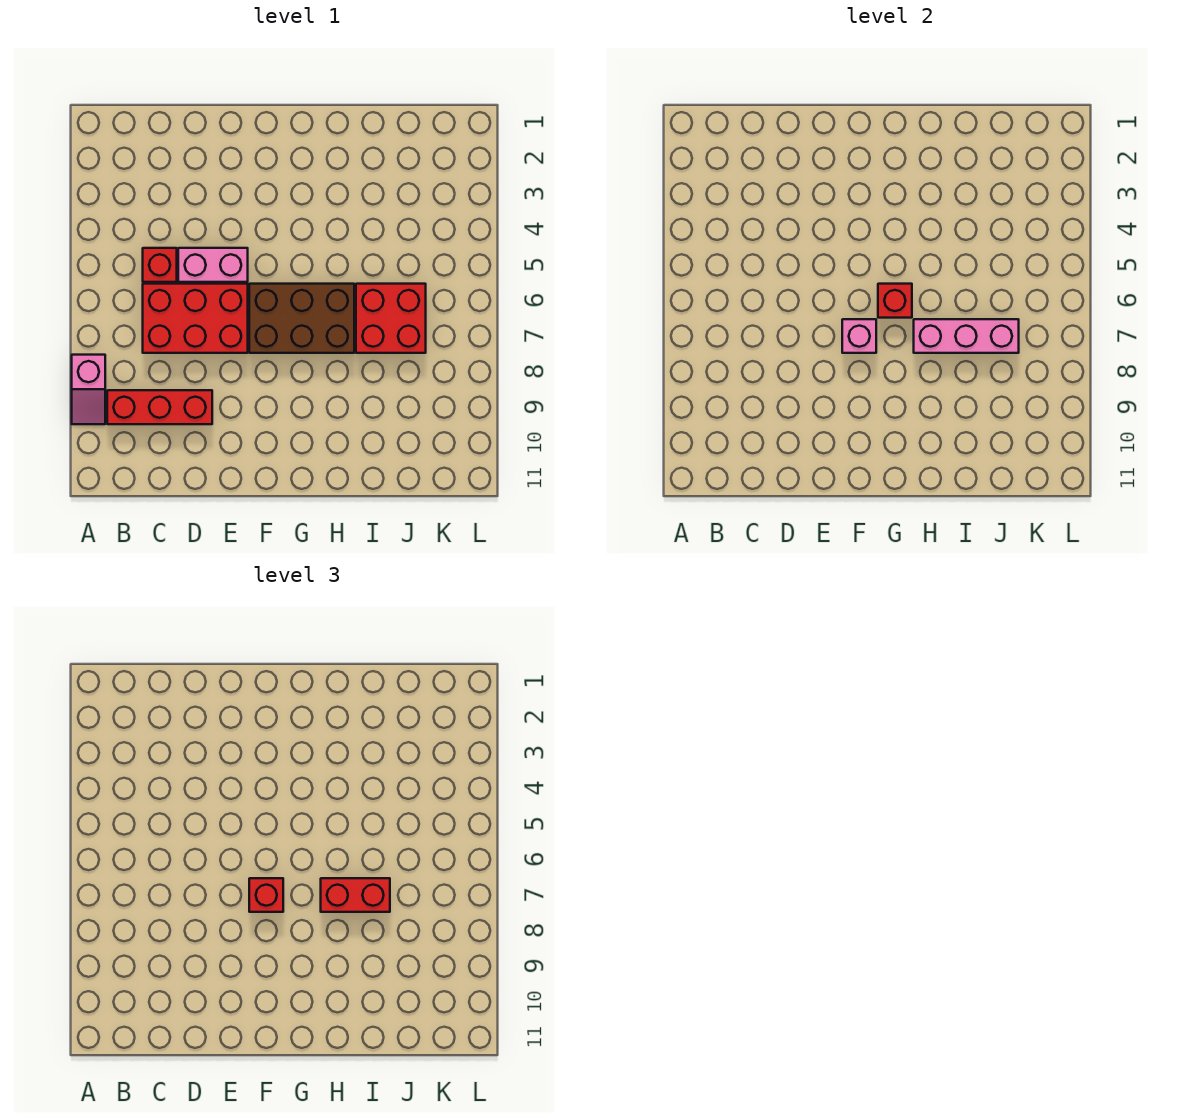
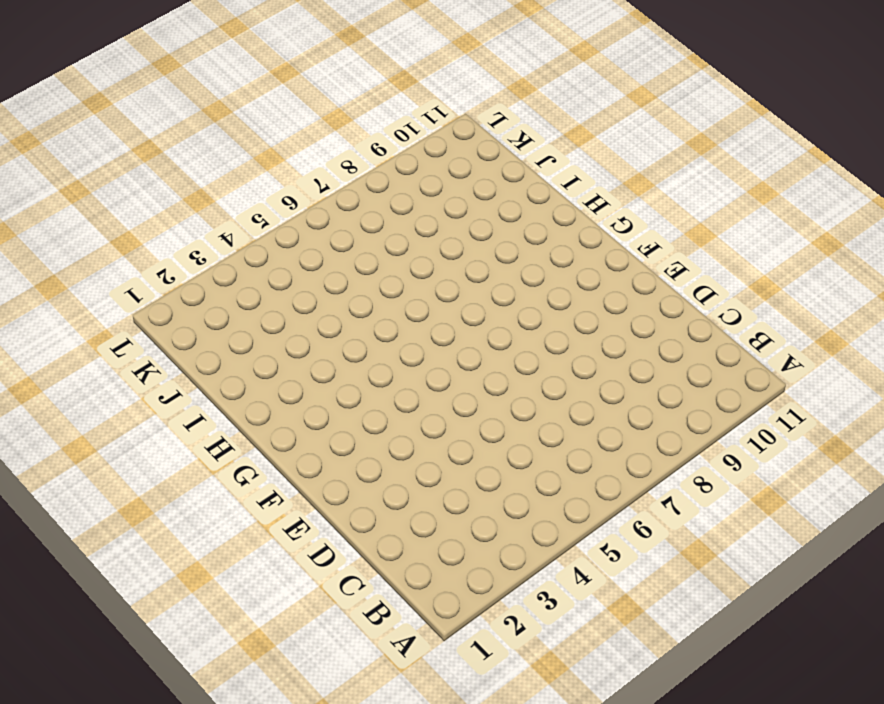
none -> pink slope A8:A9 level 1 top 8
none -> red brick B9:D9 level 1
none -> red brick C5 level 1

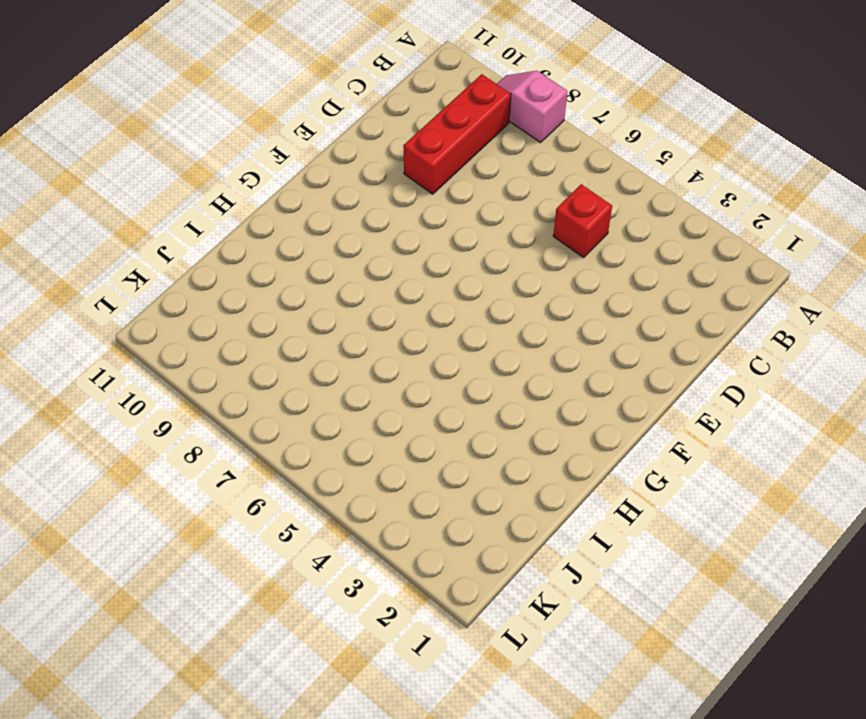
none -> red brick C6:E7 level 1
none -> pink brick D5:E5 level 1
none -> brown brick F6:H7 level 1

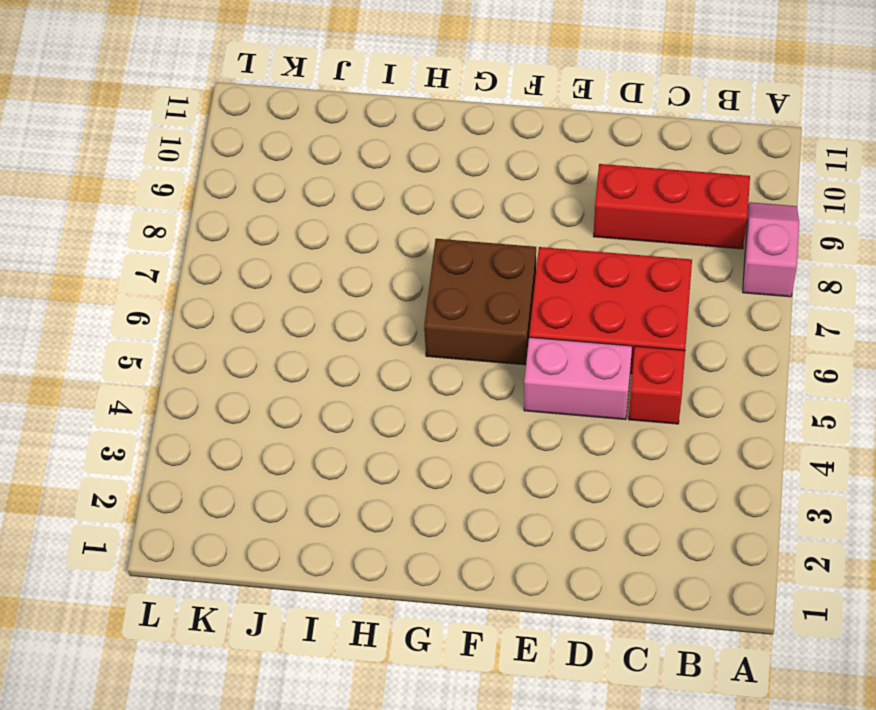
brown brick F6:G7 level 1 -> brown brick F6:H7 level 1
none -> red brick I6:J7 level 1
none -> pink brick F7 level 2
none -> red brick G6 level 2

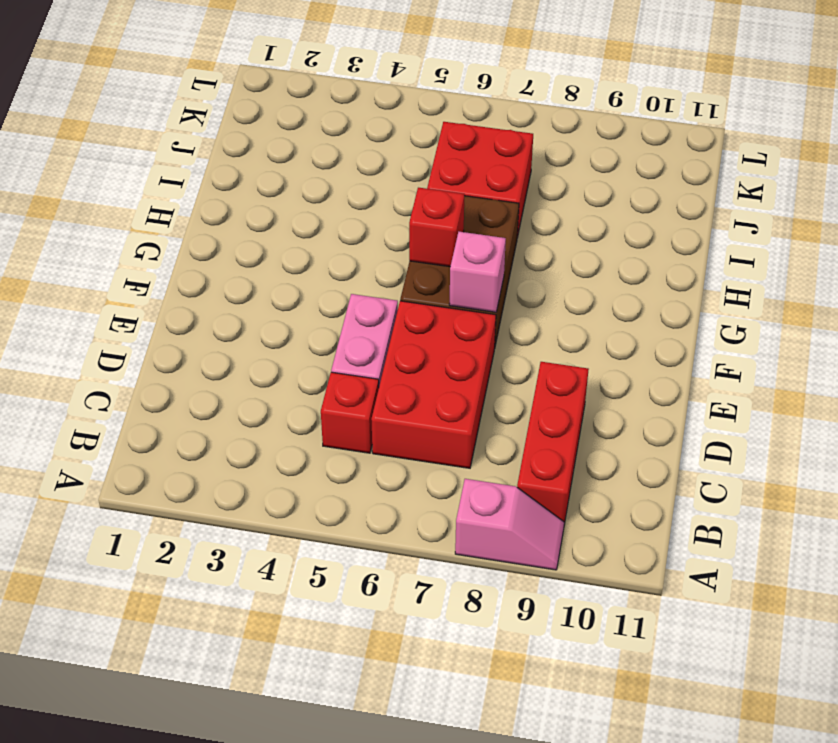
none -> pink brick H7:J7 level 2
none -> red brick F7 level 3
none -> red brick H7:I7 level 3

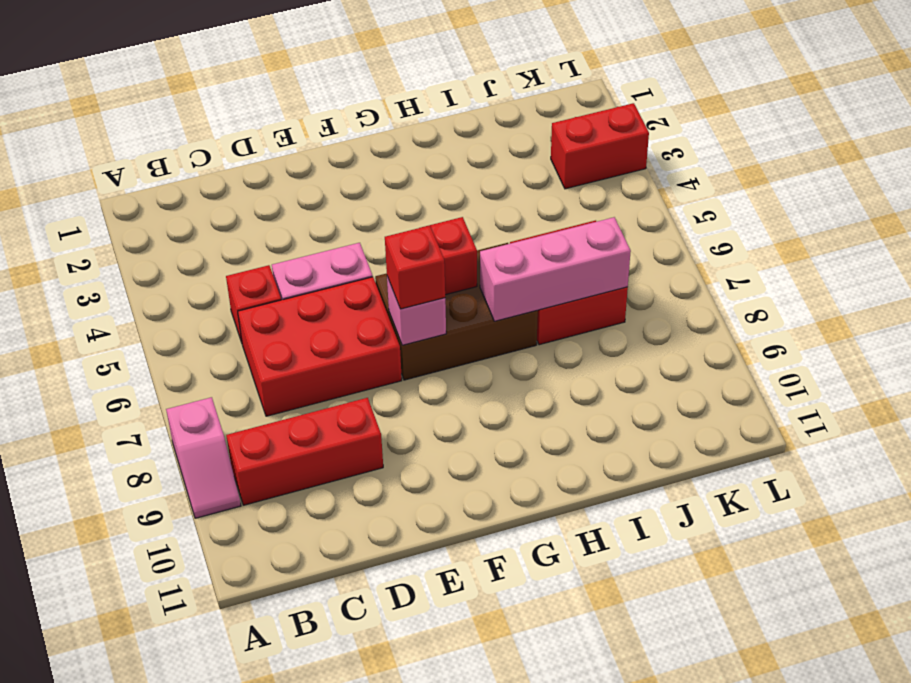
red brick K3:L3 level 1 -> red brick H7:I7 level 3

